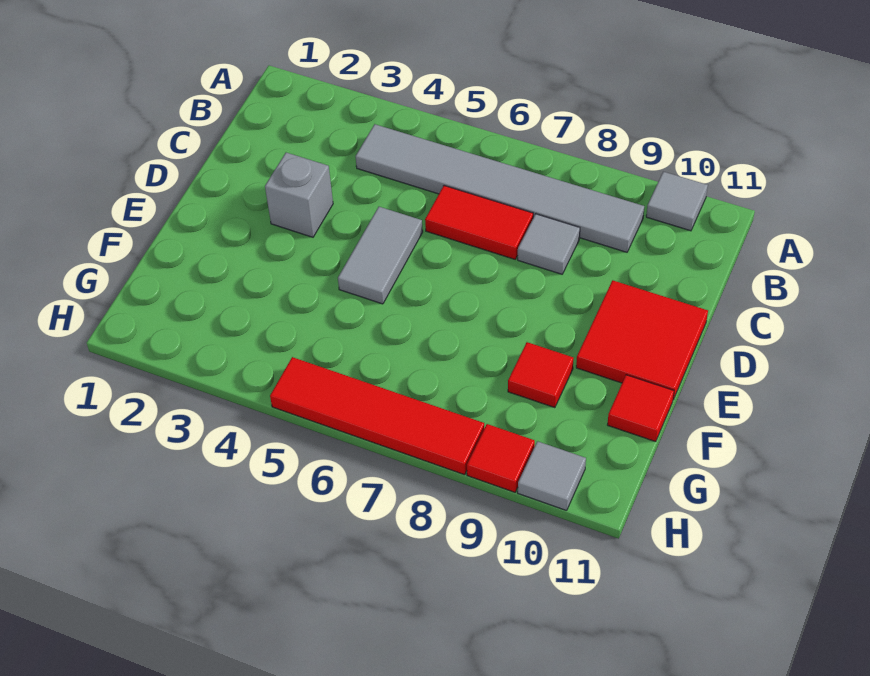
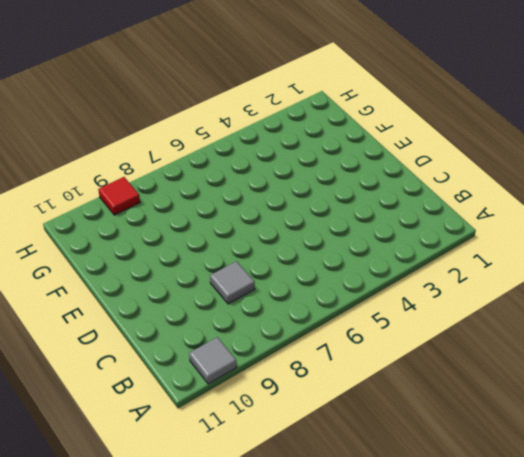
none -> grey tile B4:B9 level 1
none -> red tile C6:C7 level 1
none -> grey brick D3 level 1

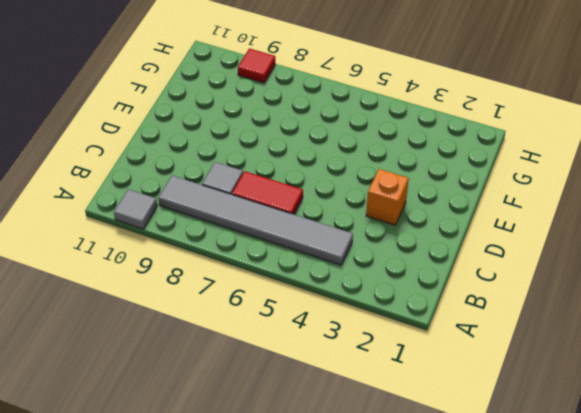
orange brick D3 level 1 -> grey brick D3 level 1
none -> grey tile D5:E5 level 1
none -> red tile D10:E11 level 1
none -> red tile F9 level 1

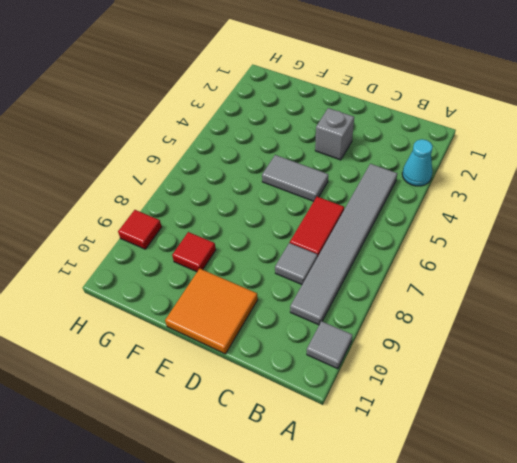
cyan cone A3 level 1 -> none
orange tile D10:E11 level 1 -> red tile D10:E11 level 1
none -> red tile F11 level 1
none -> red tile H5:H8 level 1
none -> grey tile H10 level 1

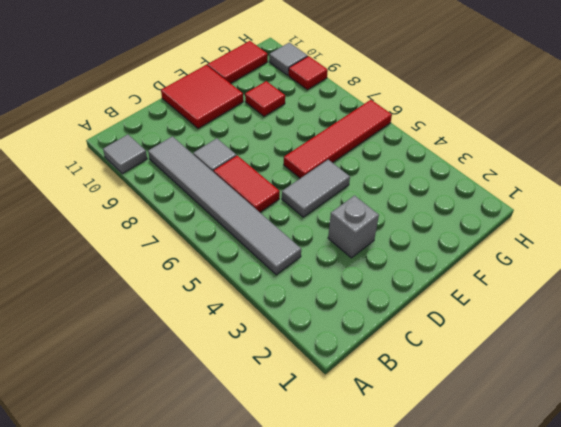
red tile E6:H6 level 1 -> red tile H5:H8 level 1
red tile F11:G11 level 1 -> red tile F11 level 1

